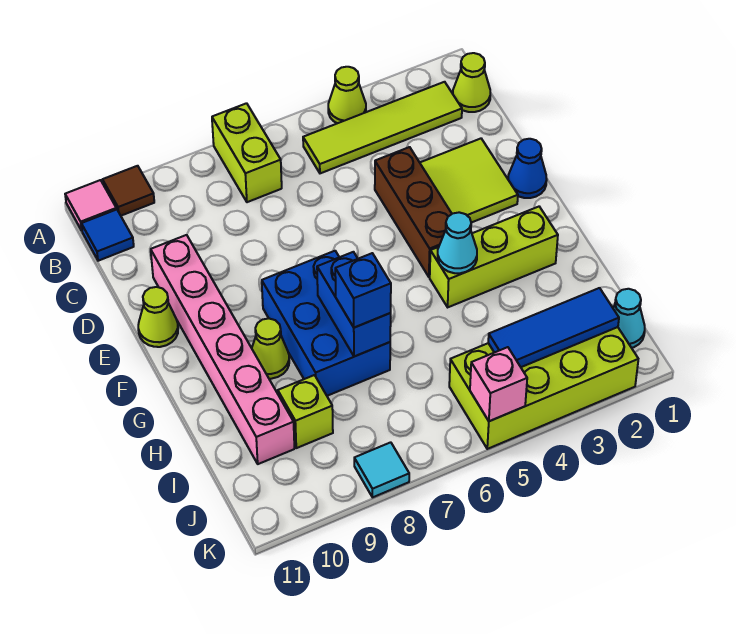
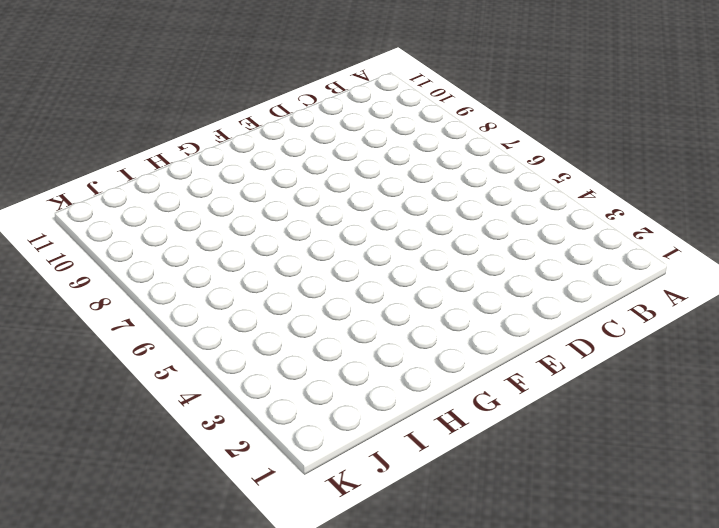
none -> lime cone A4 level 1
none -> lime brick A7:B7 level 1
none -> brown tile A10 level 1

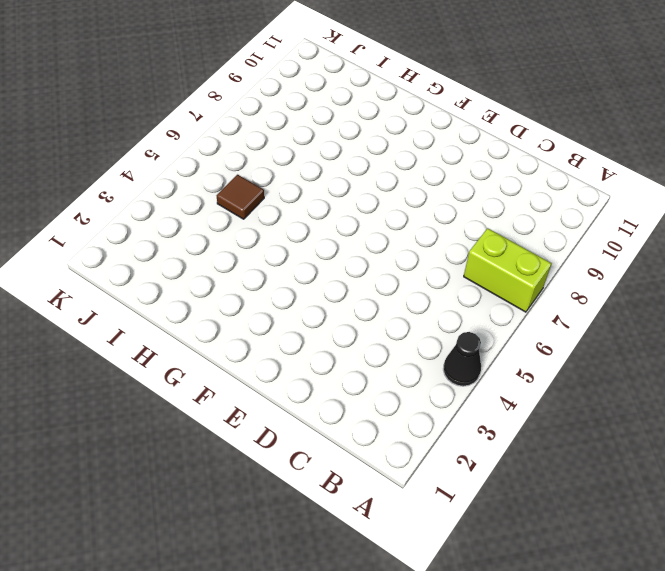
black cone A4 level 1 -> lime cone A4 level 1
brown tile I5 level 1 -> brown tile A10 level 1
none -> pink tile A11 level 1
none -> lime cone B1 level 1
none -> lime tile B2:B5 level 1

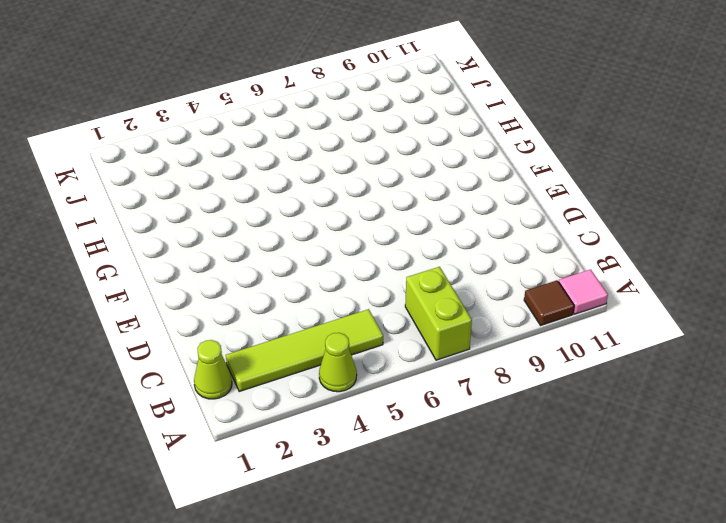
none -> blue tile B11 level 1
none -> lime tile D2:E3 level 1
none -> brown brick D4:F4 level 1

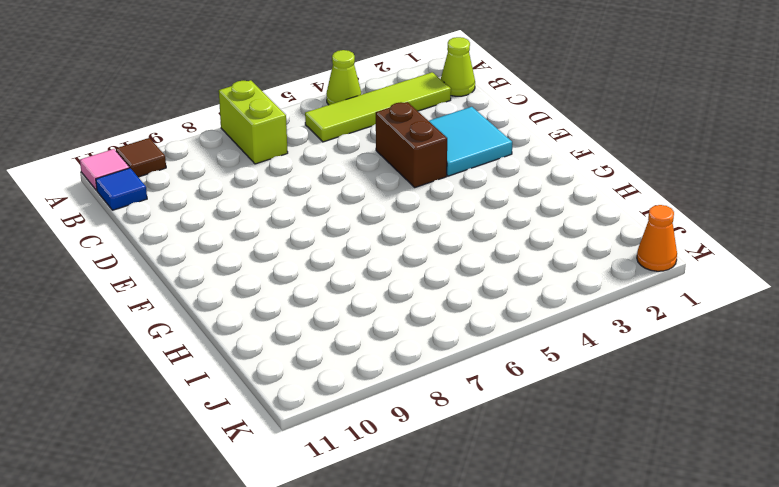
cyan tile D2:E3 level 1 -> lime tile D2:E3 level 1
brown brick D4:E4 level 1 -> brown brick D4:F4 level 1
orange cone K1 level 1 -> none
none -> pink brick D10:I10 level 1
none -> blue cone E1 level 1
none -> lime cone E11 level 1

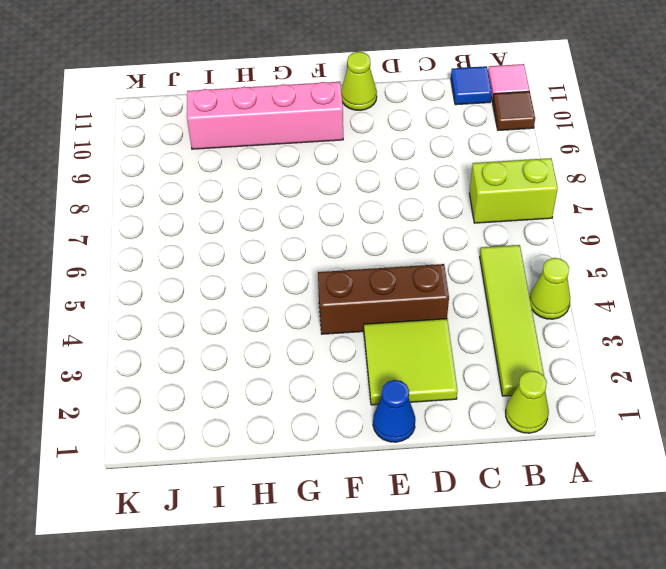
pink brick F10:I10 level 1 -> pink brick D10:I10 level 1
none -> blue brick F7:H8 level 1
none -> lime brick G2:G4 level 1
none -> lime cone G9 level 1

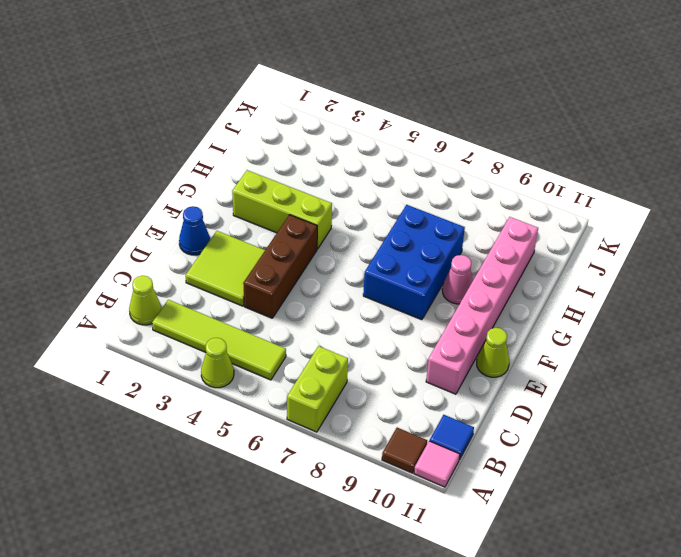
pink cone G9 level 1 -> lime cone G9 level 1
none -> lime brick I9 level 1
none -> cyan cone J1 level 1
none -> lime brick J2:K5 level 1

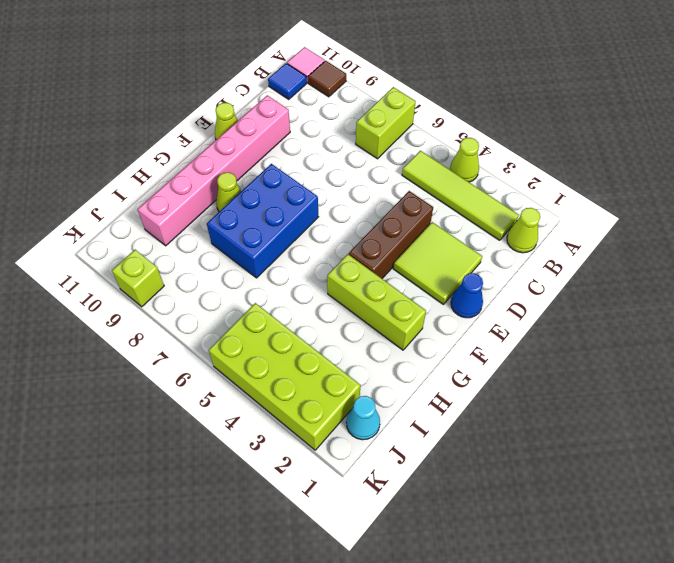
lime brick K9 level 1 -> lime brick I9 level 1
none -> cyan tile K8 level 1
none -> cyan cone G4 level 2
none -> blue brick G7:H7 level 2

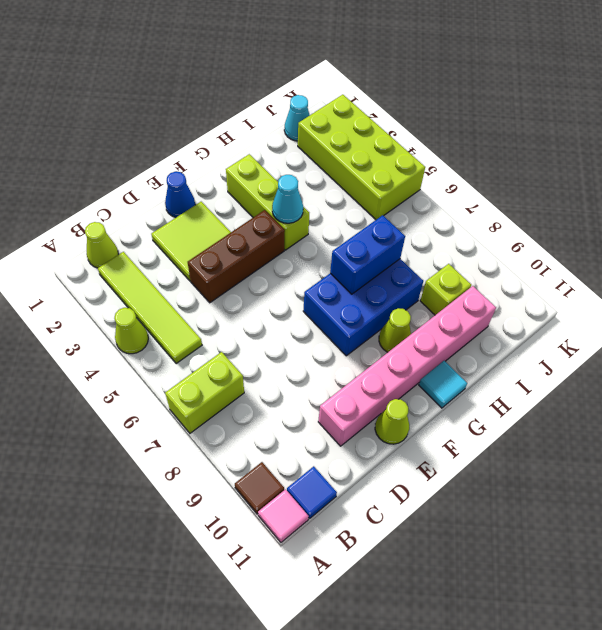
cyan tile G11 level 1 -> cyan tile K8 level 1
none -> blue tile J2:J4 level 2
none -> pink brick K5 level 2
none -> blue brick H7 level 3

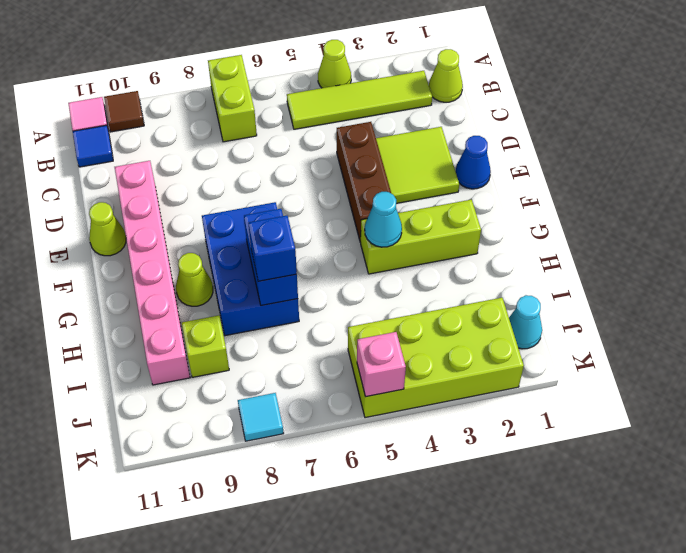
none -> blue tile J2:J4 level 2

